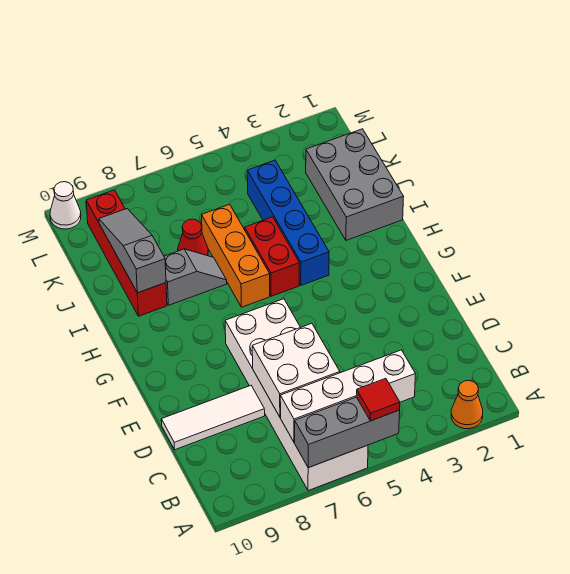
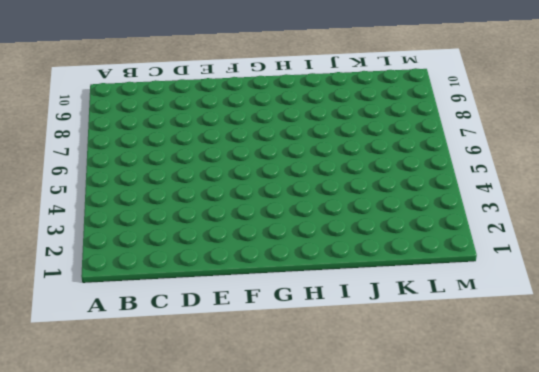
none -> orange cone A2 level 1
none -> white brick A6:F7 level 1
none -> white tile D8:D10 level 1

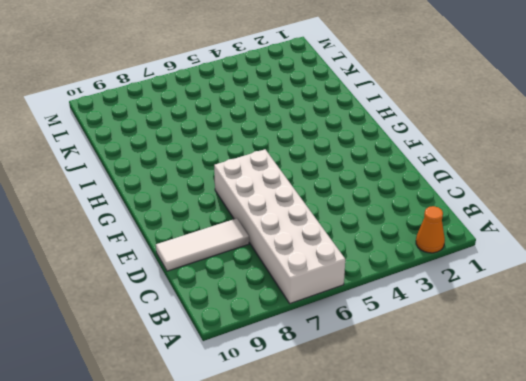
none -> blue brick H4:K4 level 1
none -> red brick H5:I5 level 1
none -> orange brick H6:J6 level 1

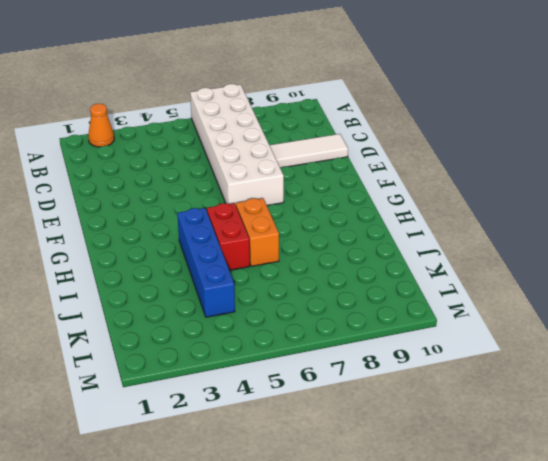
orange brick H6:I6 level 1 -> orange brick H6:J6 level 1
none -> grey brick I1:K2 level 1
none -> grey slope I7:I8 level 1 top 8
none -> red brick I9:L9 level 1

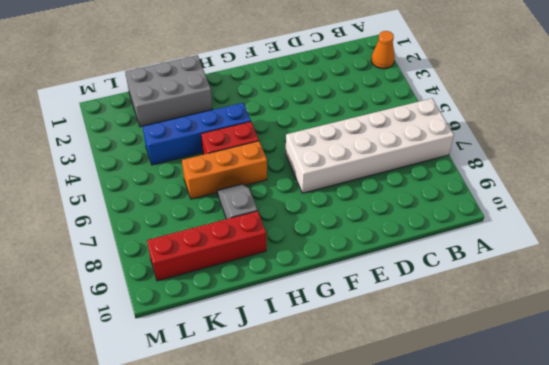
none -> white tile D8:D10 level 1
none -> red cone J7 level 1
none -> white cone M10 level 1

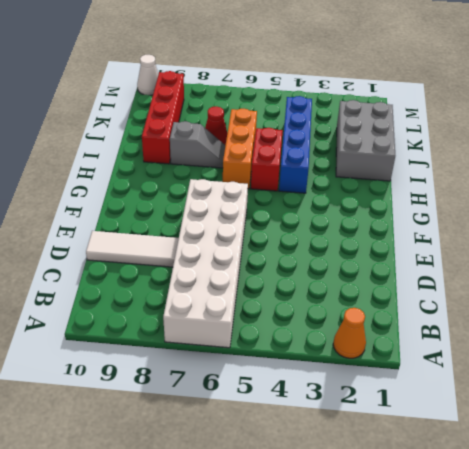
none -> grey brick A5:A7 level 2
none -> white brick B4:B7 level 2
none -> white brick C6:D7 level 2

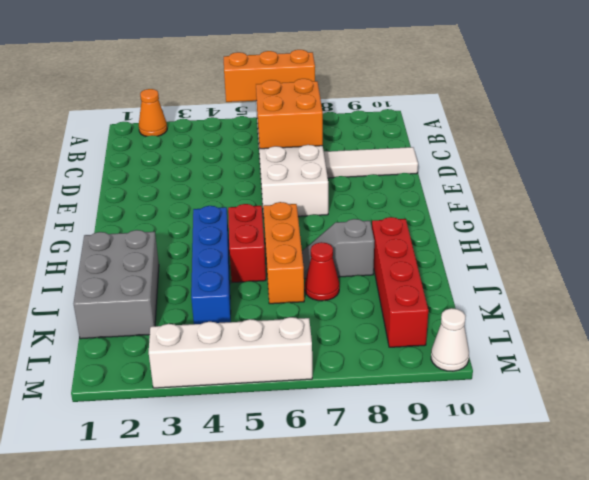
orange brick A5:A7 level 2 -> grey brick A5:A7 level 2
orange brick C6:D7 level 2 -> white brick C6:D7 level 2
white brick M3:M6 level 1 -> white brick B4:B7 level 2
none -> grey slope I9:K9 level 2 top I
none -> red tile A5 level 3

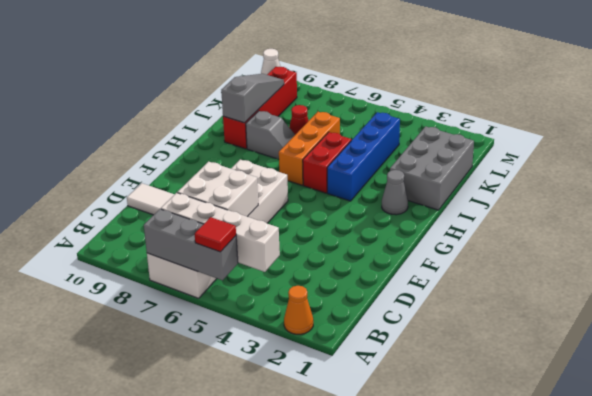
grey cone H2 level 1 -> none

